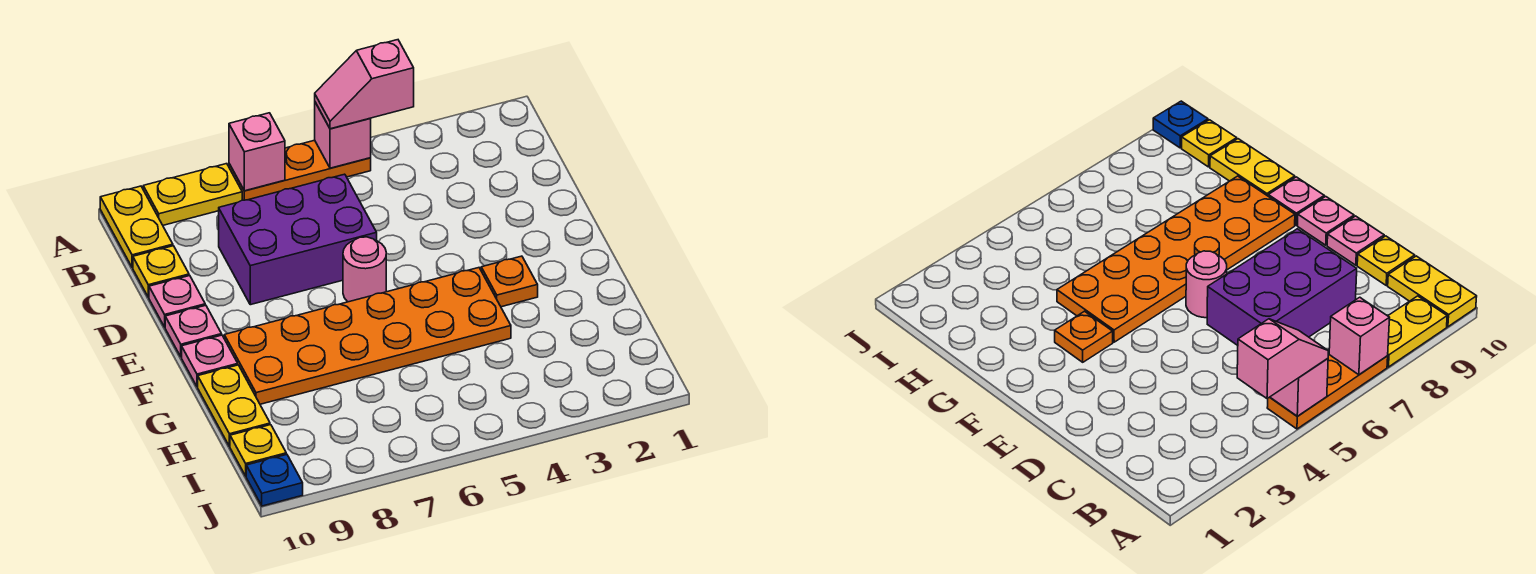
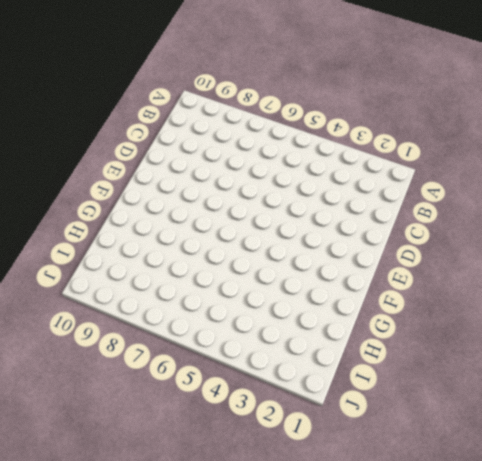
none -> orange plate A5:A7 level 1
none -> yellow plate A8:A9 level 1
none -> yellow plate A10:B10 level 1

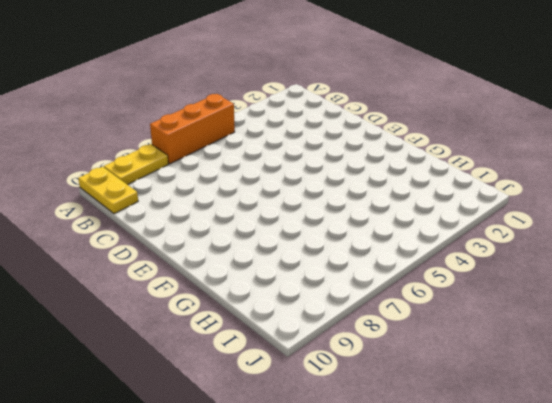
orange brick A5:A7 level 1 -> orange plate A5:A7 level 1
none -> purple brick C6:D8 level 1
none -> yellow plate C10 level 1
none -> pink plate D10 level 1

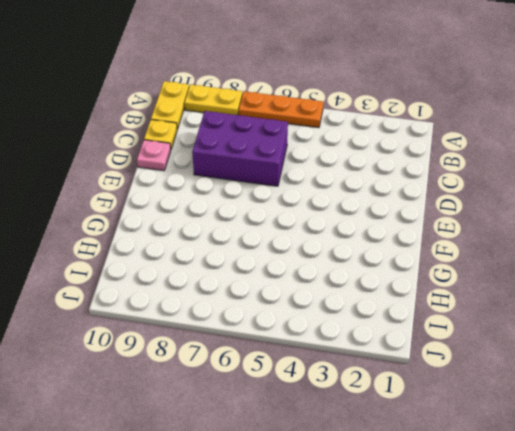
none -> pink round brick E6 level 1
none -> pink plate E10 level 1
none -> orange plate F3 level 1

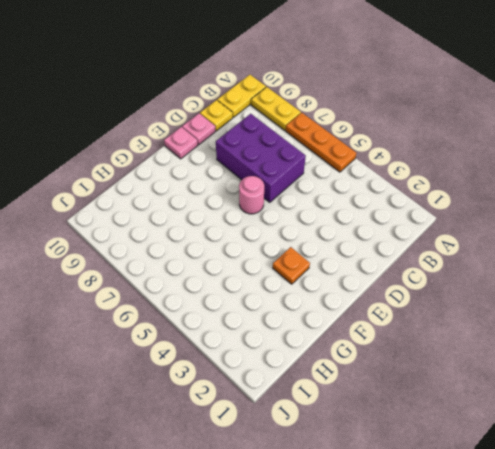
none -> orange plate F4:G9 level 1
none -> pink plate F10 level 1
none -> yellow plate G10:H10 level 1

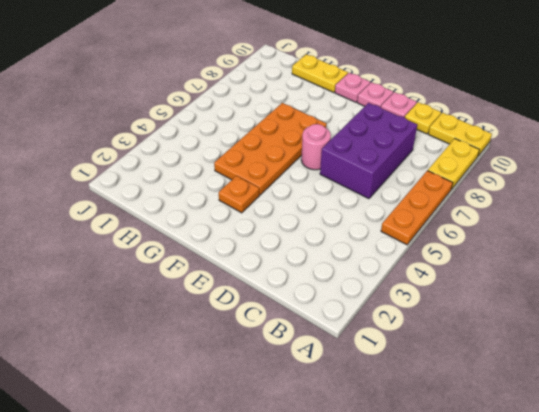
orange plate F4:G7 level 1 -> orange plate F4:G9 level 1
none -> yellow plate I10 level 1
none -> blue plate J10 level 1
none -> pink brick A5 level 2

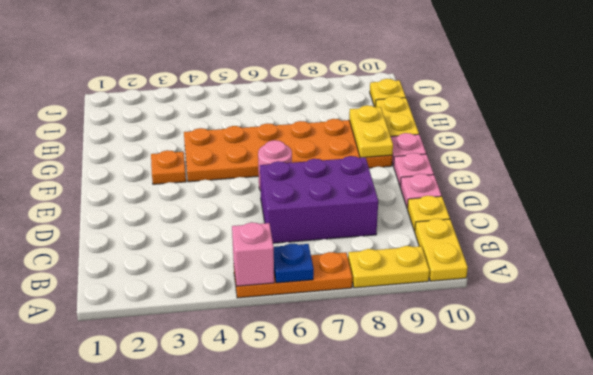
blue plate A6 level 2 -> blue plate J10 level 1
yellow plate F9:G9 level 2 -> none
none -> pink brick A7 level 2
none -> pink slope A4:A5 level 3 top 4

